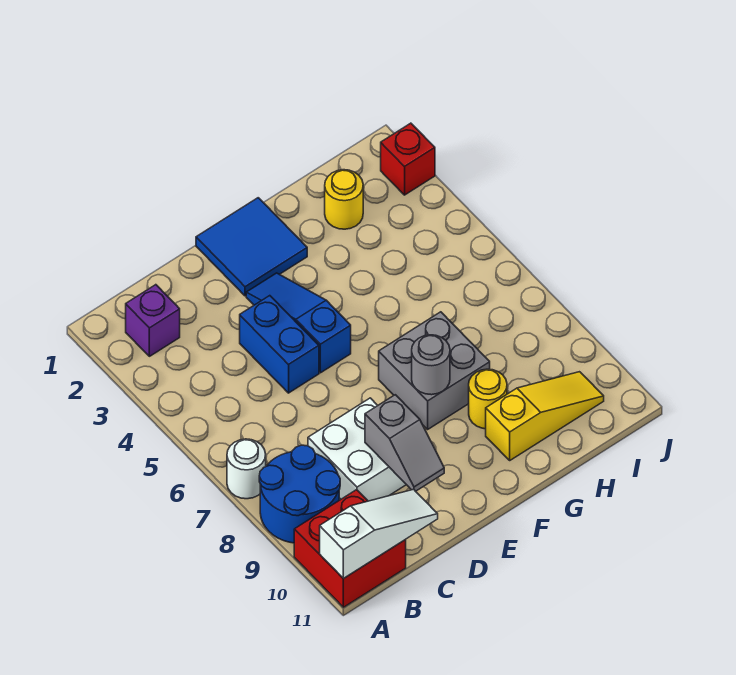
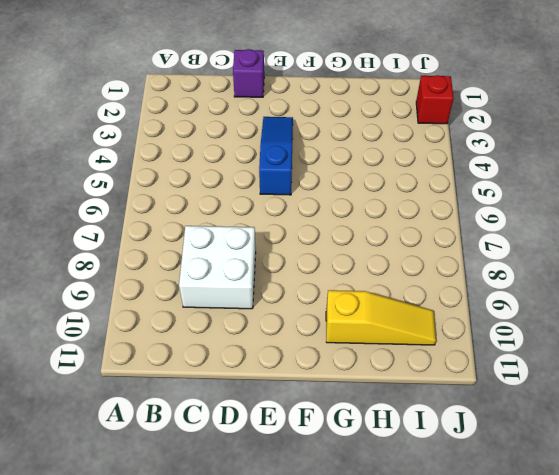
purple brick D1 level 1 -> purple brick B2 level 1
none -> white round brick A7 level 1
none -> blue round brick A8:B9 level 1
none -> red brick A10:B11 level 1

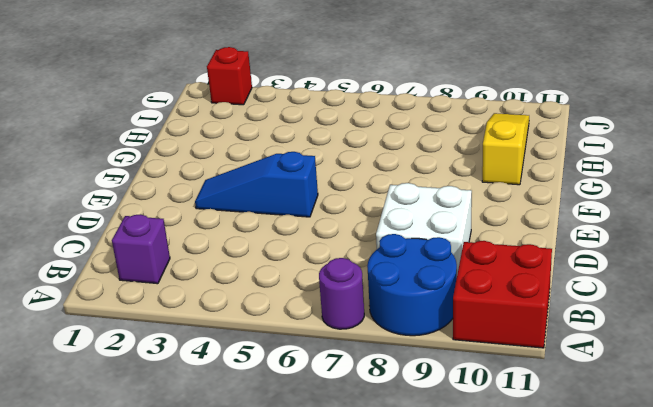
purple round brick A7 level 1 -> white round brick A7 level 1
none -> blue brick D4:D5 level 1
none -> blue tile E1:F2 level 1
none -> grey brick F7:G8 level 1

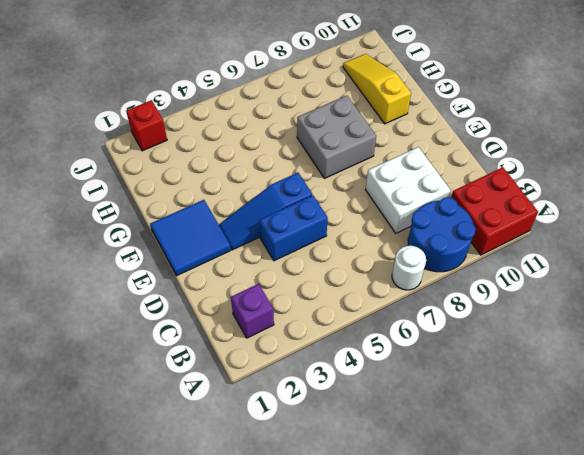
none -> yellow round brick G9 level 1
none -> yellow round brick H2 level 1
none -> white slope A11:C11 level 2 top A

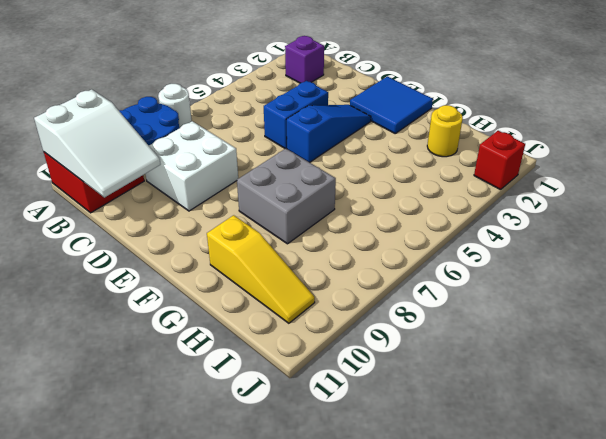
white slope A10:C11 level 2 top A -> white slope A11:C11 level 2 top A
none -> yellow round brick G9 level 1
none -> grey slope D9:D10 level 2 top 9
none -> grey round brick F8 level 2

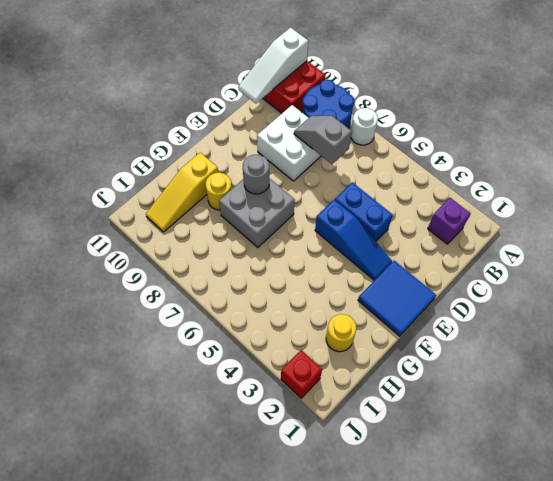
grey slope C7:C8 level 2 top 7 -> grey slope D9:D10 level 2 top 9

